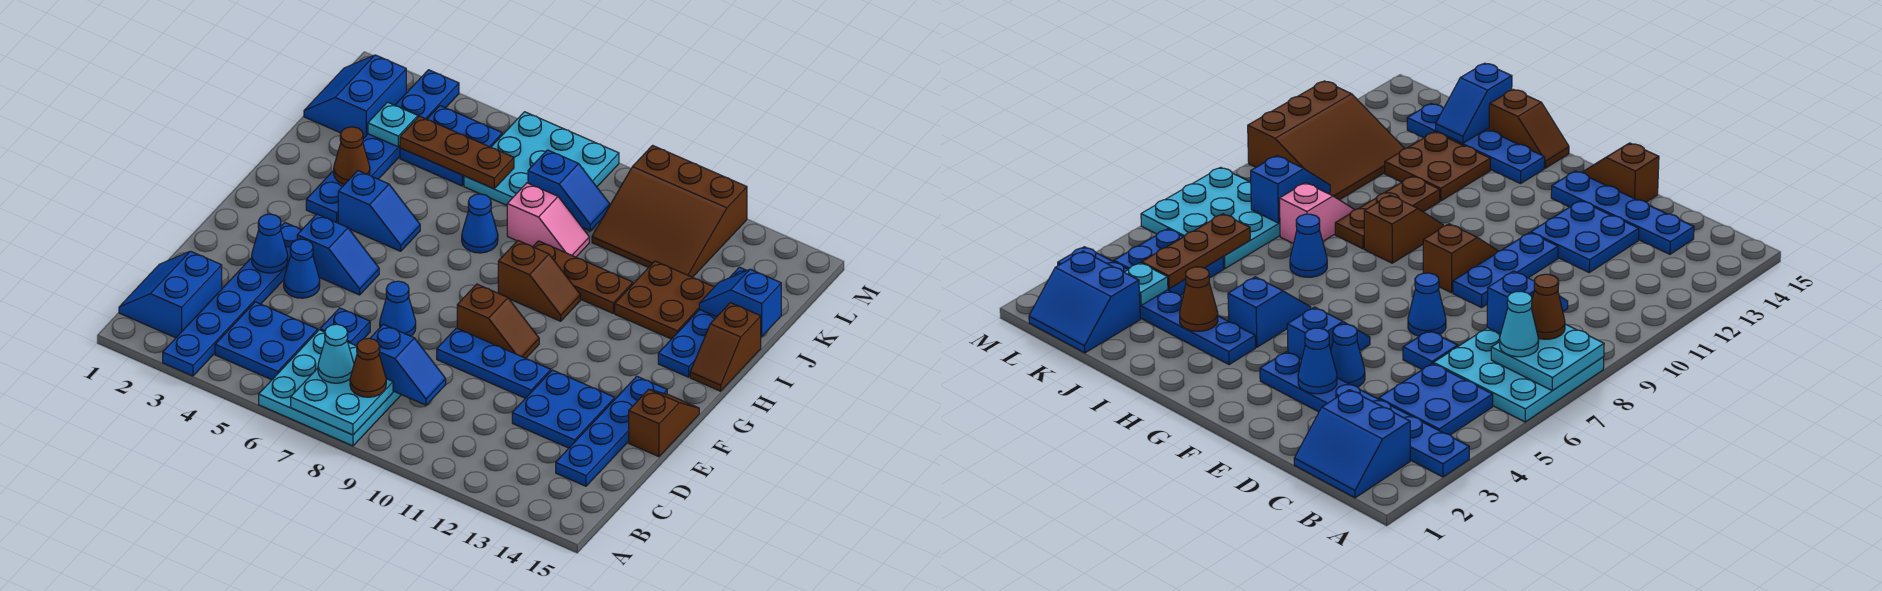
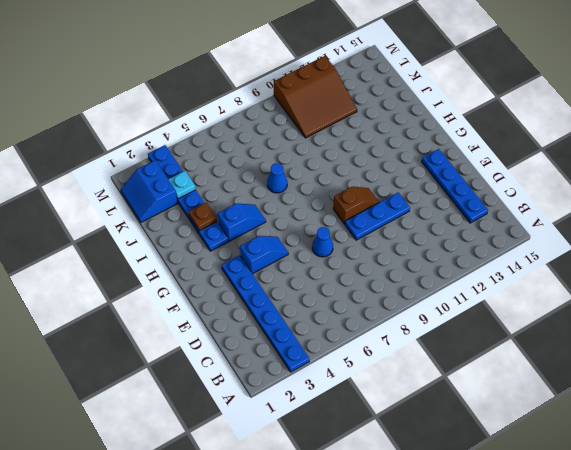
brown plate I3 level 2 -> brown cone I3 level 2
none -> cyan plate A6:C8 level 1
none -> blue slope B1:C2 level 1 top 2
none -> blue plate B4:C5 level 1
none -> blue plate D6 level 1

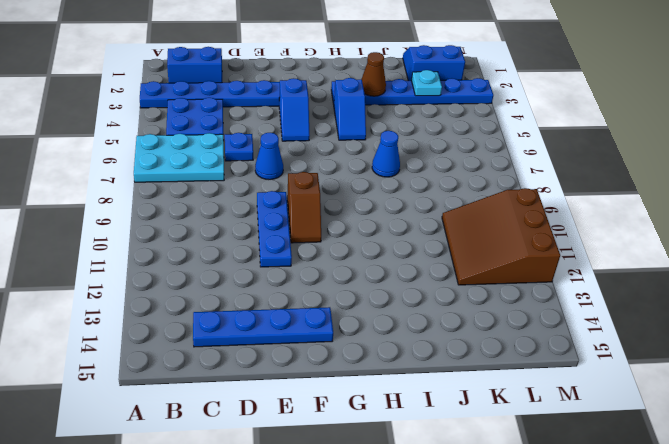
cyan plate A6:C7 level 1 -> cyan plate A6:C8 level 1
none -> blue plate D12:E13 level 1
none -> blue cone E4 level 1
none -> brown slope E15:F15 level 1 top E
none -> brown slope H9:H10 level 1 top 9

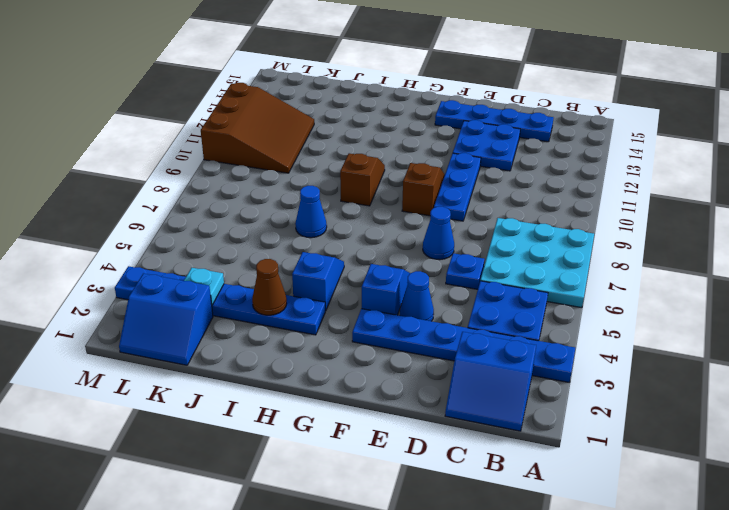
none -> brown slope E15:F15 level 1 top E
none -> blue plate H14:K14 level 1
none -> brown slope H15:I15 level 1 top I
none -> brown plate I9:I11 level 1

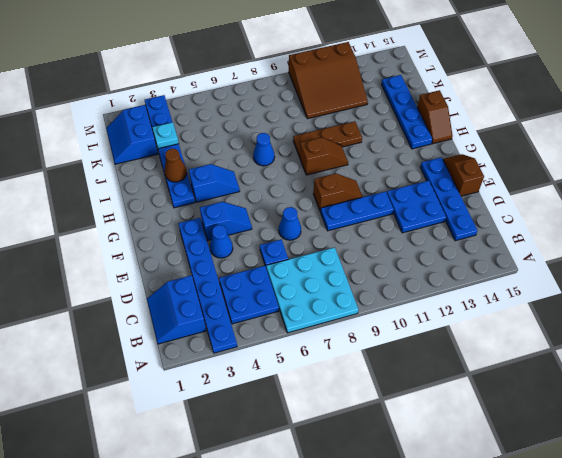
none -> brown plate I12:J13 level 1
none -> pink slope J8:J9 level 1 top 8
none -> blue plate K4:L5 level 1
none -> cyan plate K6:M8 level 1

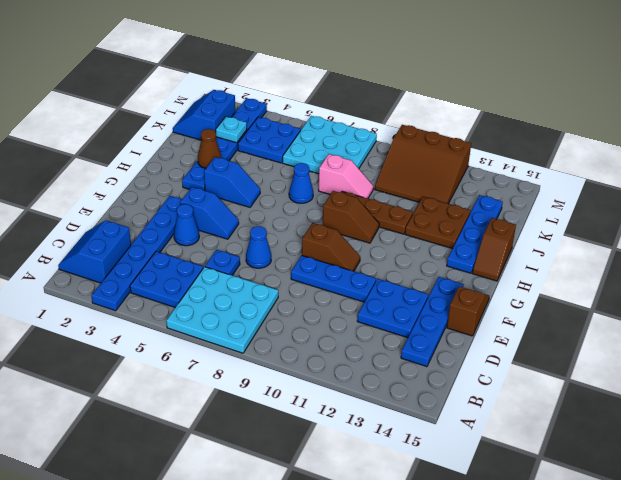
none -> cyan plate A7:B8 level 2
none -> blue slope C8:C9 level 2 top 8
none -> blue cone E3 level 2
none -> blue slope J14:J15 level 2 top 15

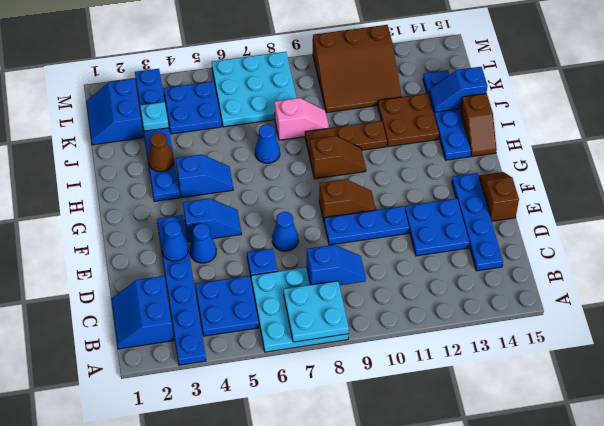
none -> brown plate K4:K6 level 2
none -> blue slope K8:K9 level 2 top 8
none -> cyan cone B7 level 3
none -> brown cone B8 level 3

